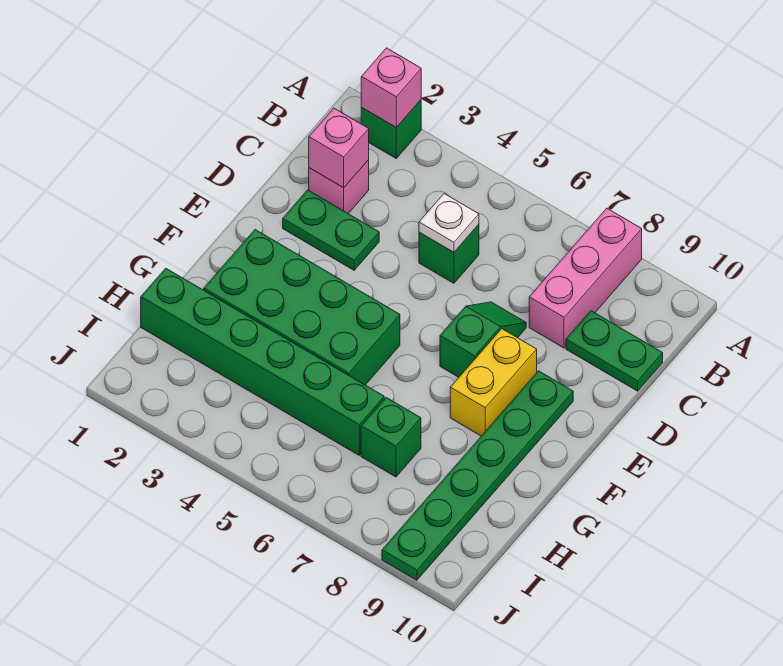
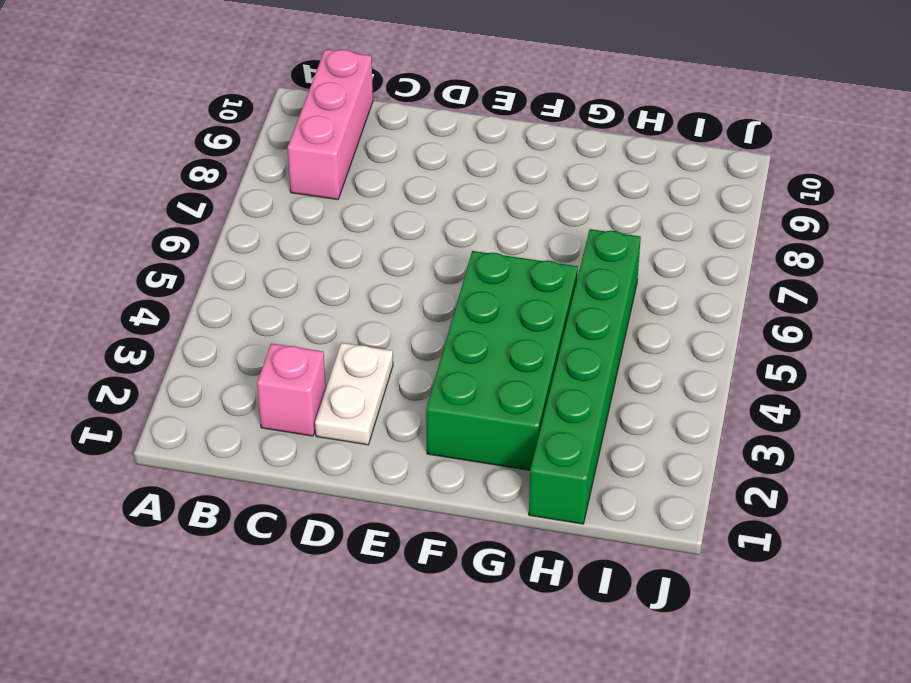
pink brick B8:B10 level 1 -> pink brick A8:C8 level 1
white plate D2:D3 level 1 -> green plate D2:D3 level 1
none -> green brick A2 level 1
none -> green brick C5 level 1
none -> green plate C9:C10 level 1

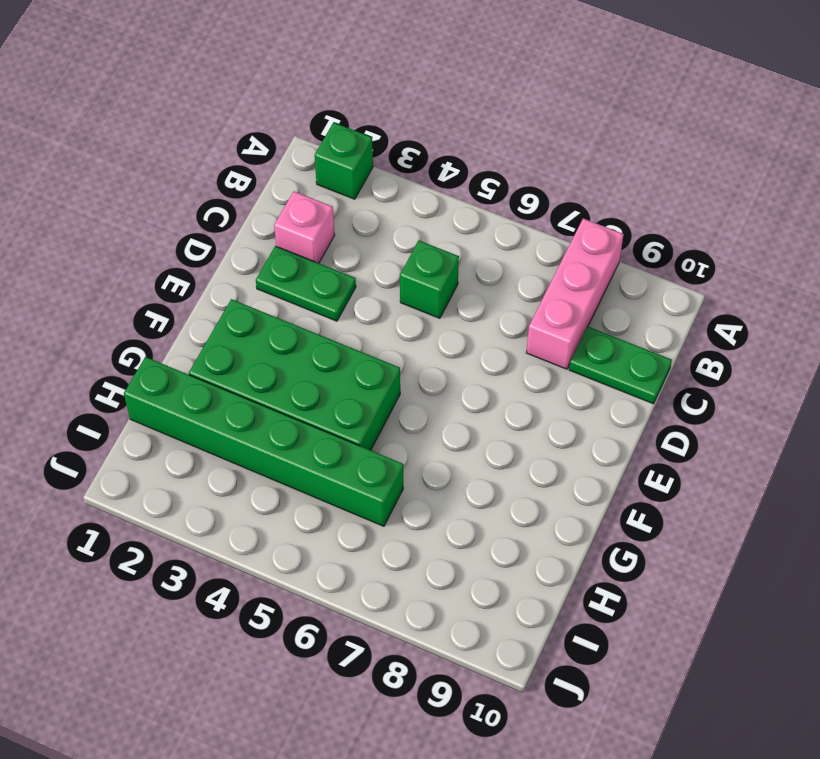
none -> green slope D7:E7 level 1 top E
none -> yellow brick E8:F8 level 1
none -> green plate E9:J9 level 1

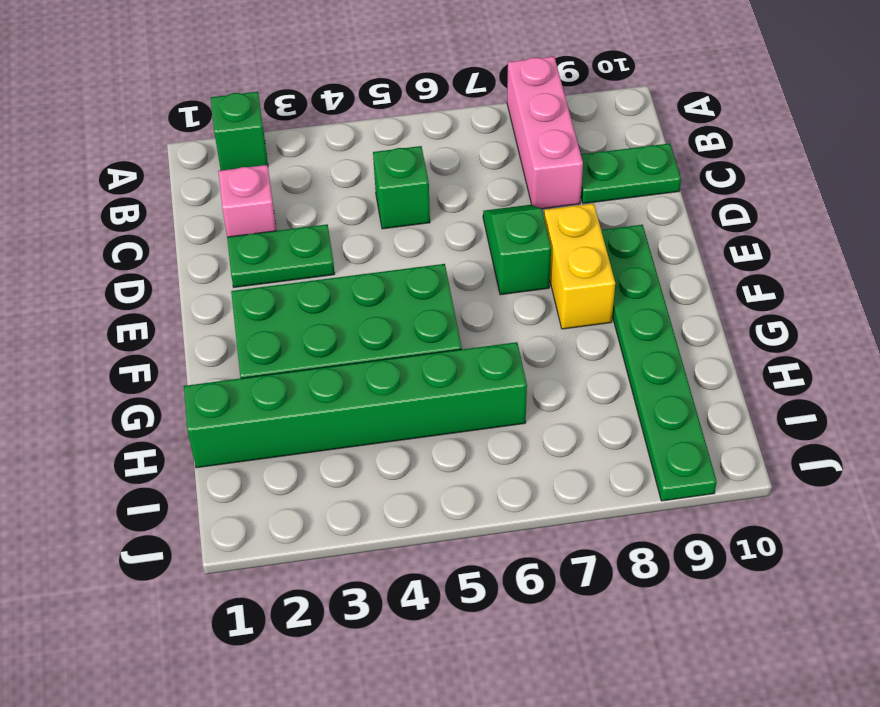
none -> green brick H7 level 1
none -> pink brick A2 level 2
none -> pink brick C2 level 2

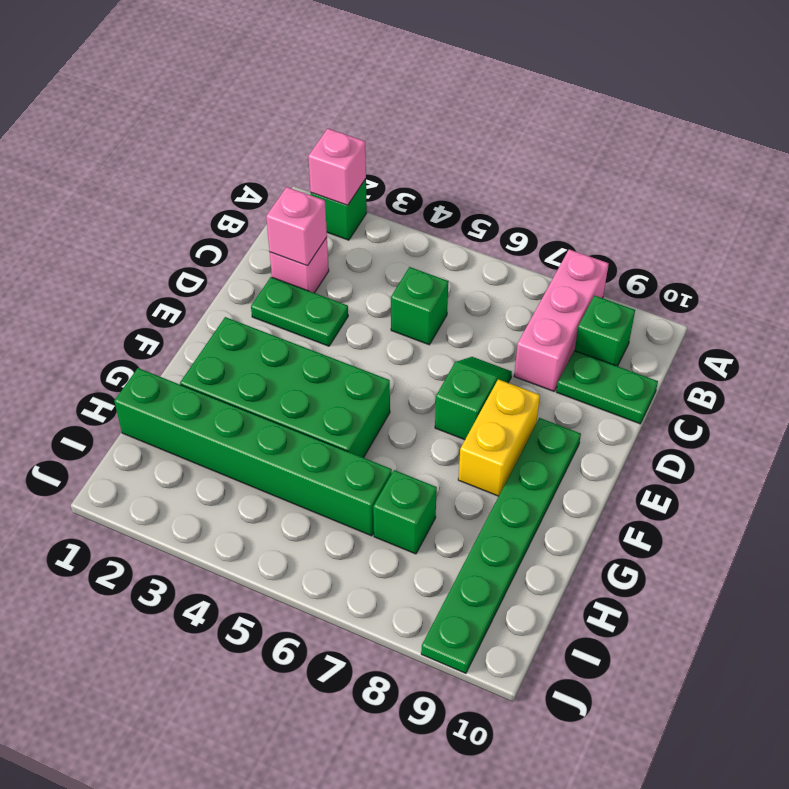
green brick B9 level 1 -> none
none -> white plate C5 level 2

